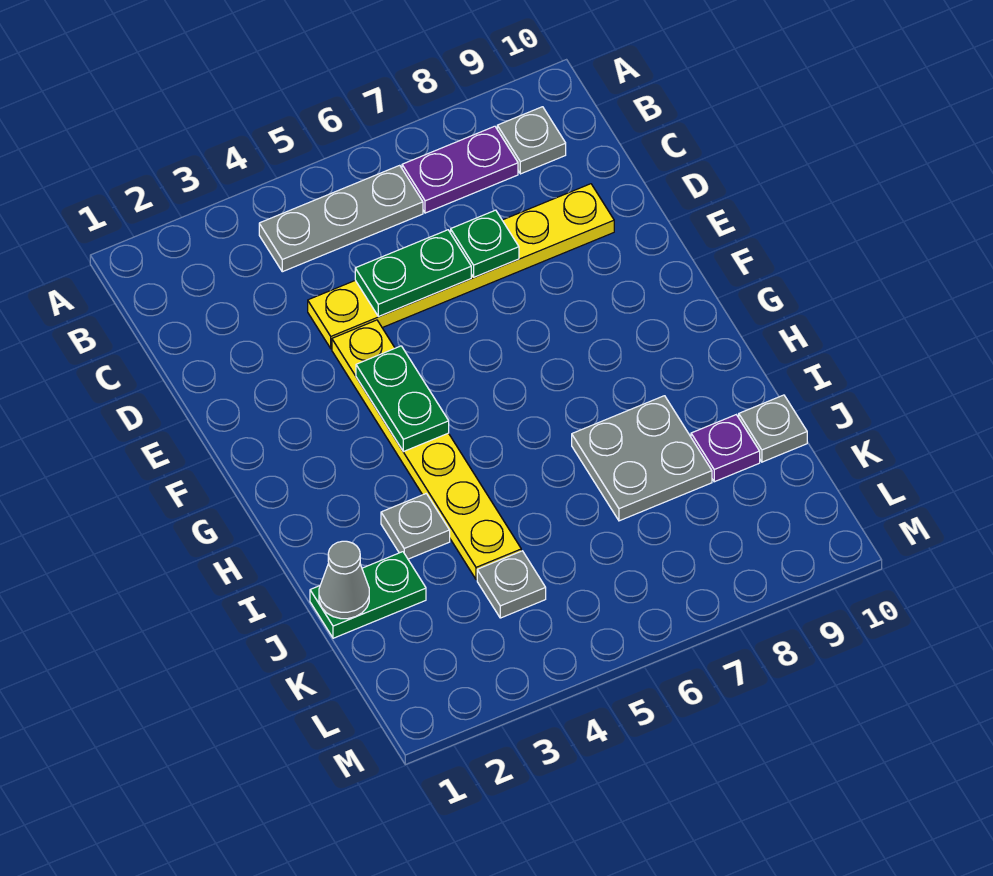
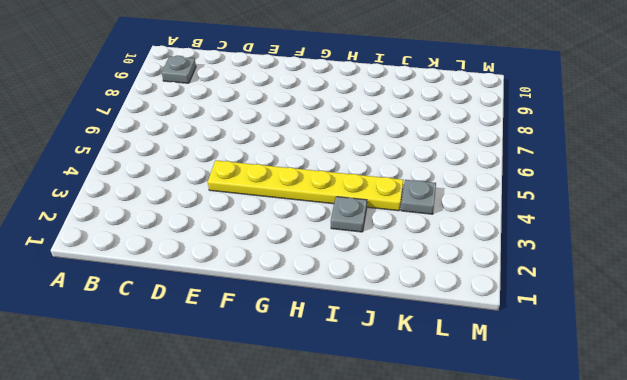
none -> grey plate B4:B6 level 1
none -> purple plate B7:B8 level 1
none -> yellow plate D4:D9 level 1

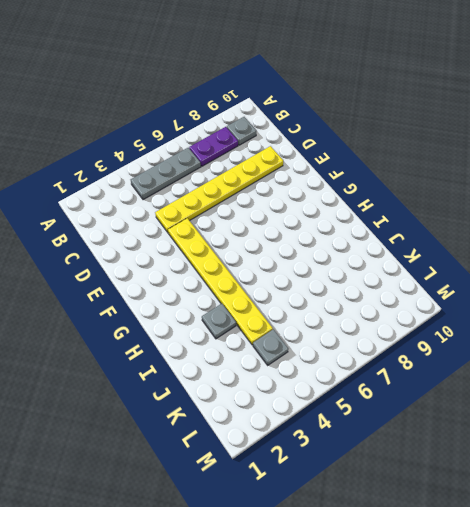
none -> grey plate I7:J8 level 1
none -> green plate J1:J2 level 1
none -> purple plate J9 level 1

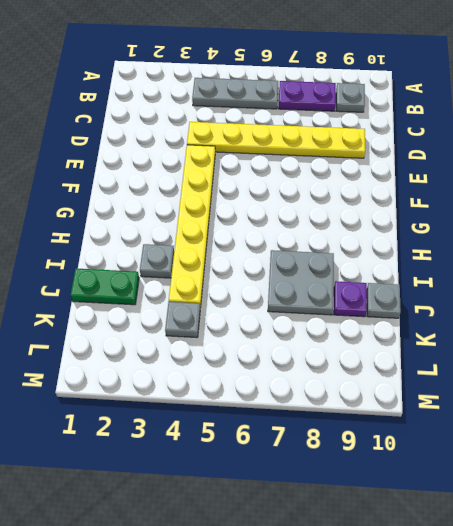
none -> green plate D5:D6 level 2
none -> green plate D7 level 2
none -> green plate F4:G4 level 2

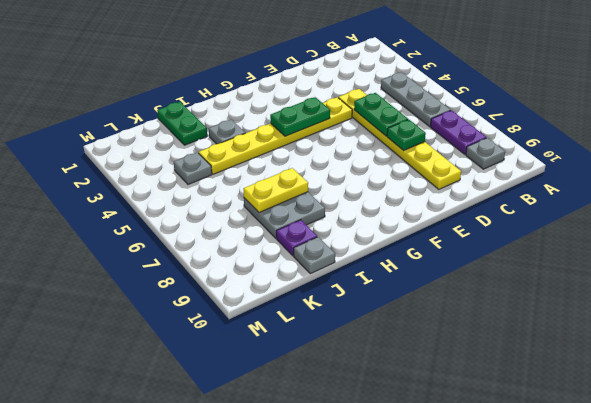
yellow plate I7:J7 level 2 -> none
none -> grey cone J1 level 2

